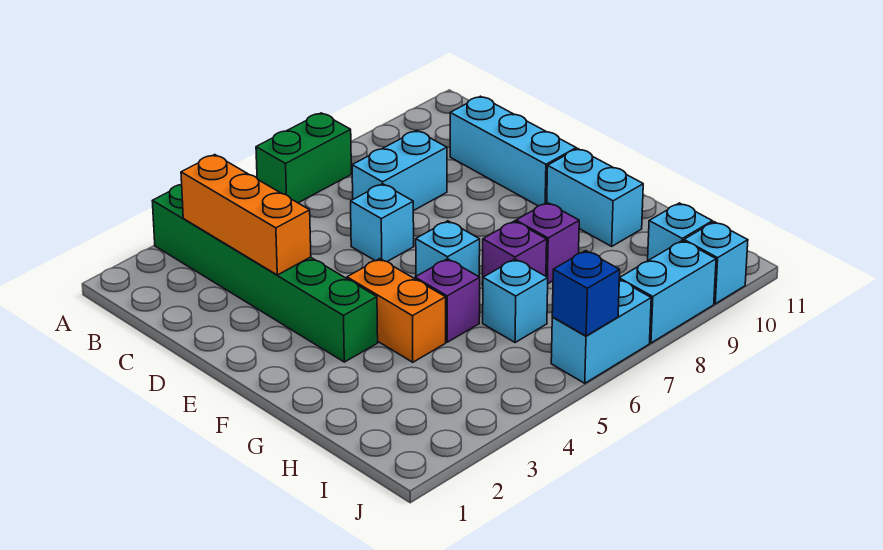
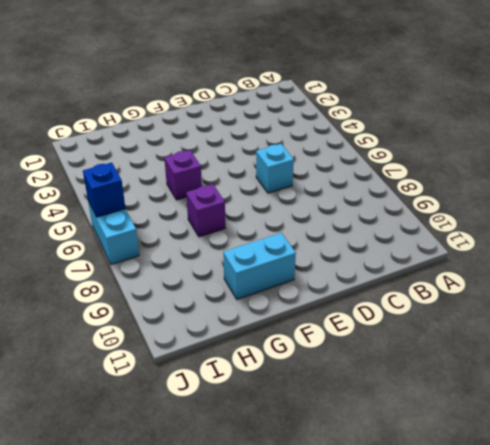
none -> green brick A3:F3 level 1
none -> green brick A6:A7 level 1
none -> cyan brick C7:C8 level 1

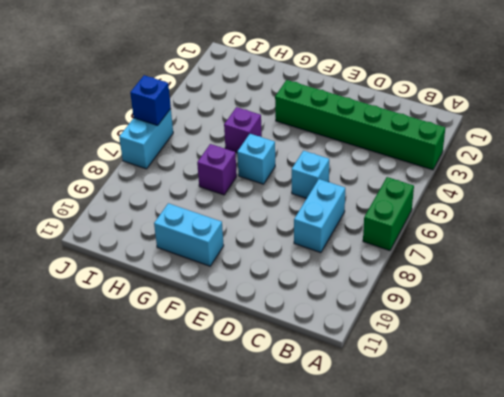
none -> cyan brick C10:E10 level 1
none -> orange brick F4:G4 level 1
none -> purple brick G8 level 1

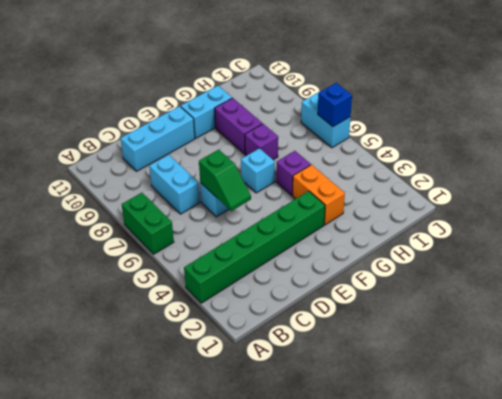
green slope D5:D6 level 2 top 6 -> none
orange brick G3:G4 level 1 -> orange brick F4:G4 level 1
purple brick G8:G9 level 1 -> purple brick G8 level 1
none -> cyan brick H6 level 1
none -> cyan brick I10 level 1
none -> cyan brick J8:J9 level 1

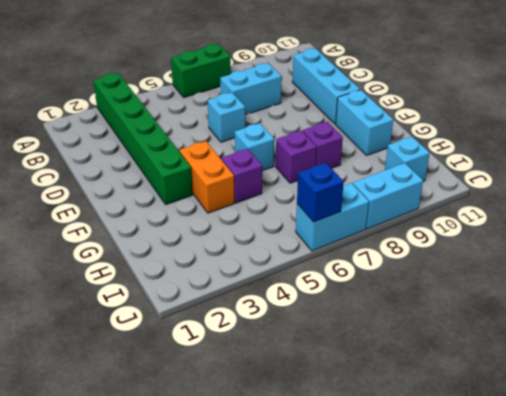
none -> cyan brick H6 level 1
none -> cyan brick J10 level 1
none -> orange brick B3:D3 level 2

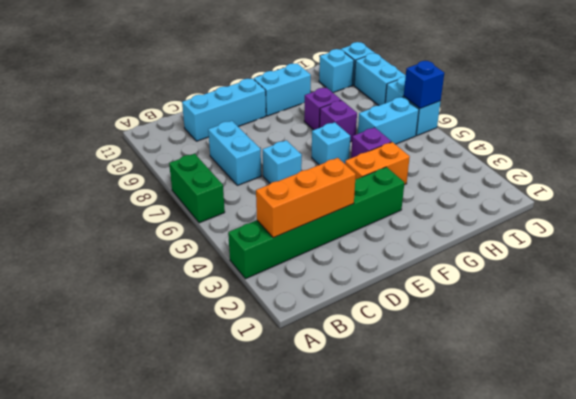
cyan brick H6:I6 level 1 -> cyan brick H6 level 1

